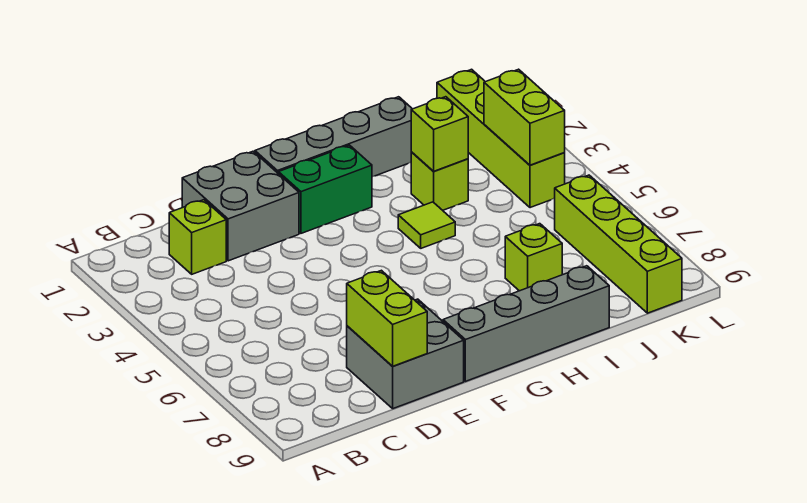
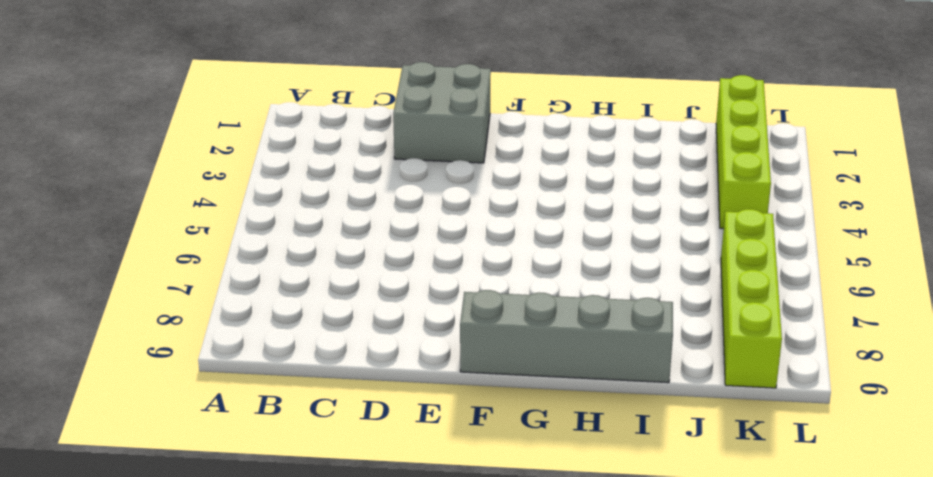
none -> lime brick C2 level 1
none -> grey brick D8:E9 level 1
none -> grey brick F1:I1 level 1

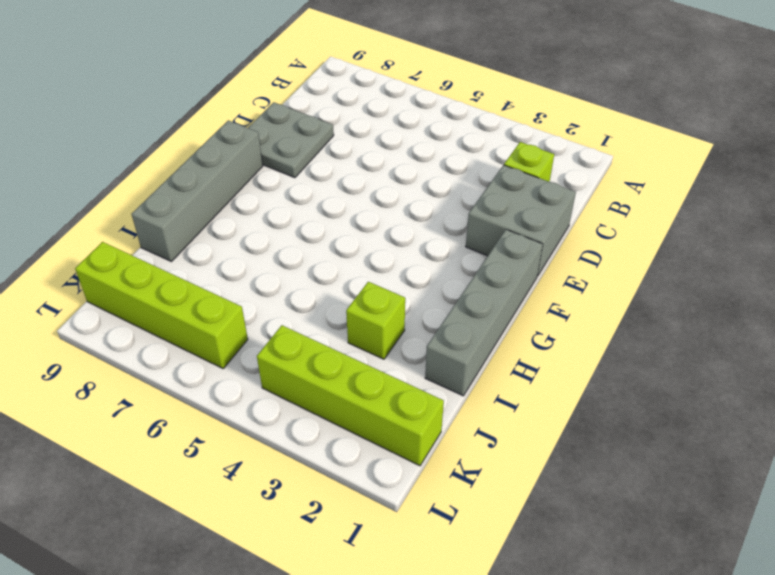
grey plate D8:E9 level 1 -> grey brick D8:E9 level 1
none -> green brick F2:G2 level 1
none -> lime tile H4 level 1
none -> lime brick I7 level 1

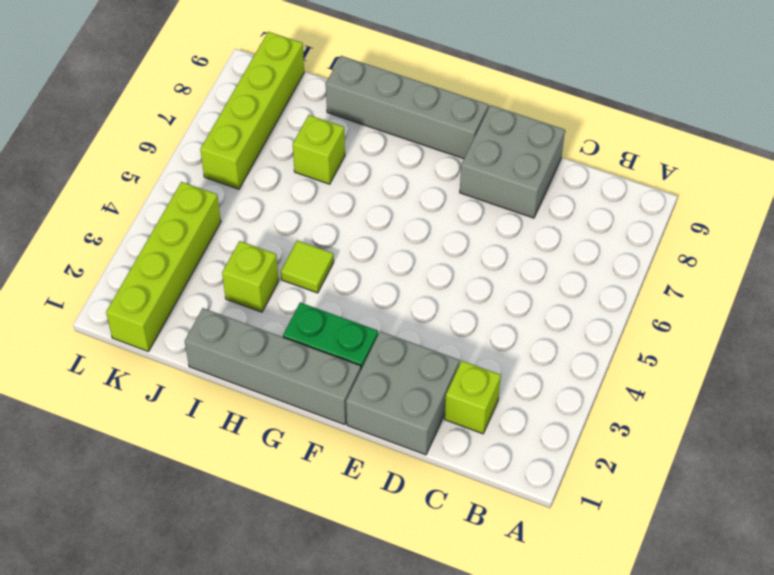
none -> lime brick D8:D9 level 2
none -> lime brick I3 level 2
none -> lime brick K3:K4 level 2

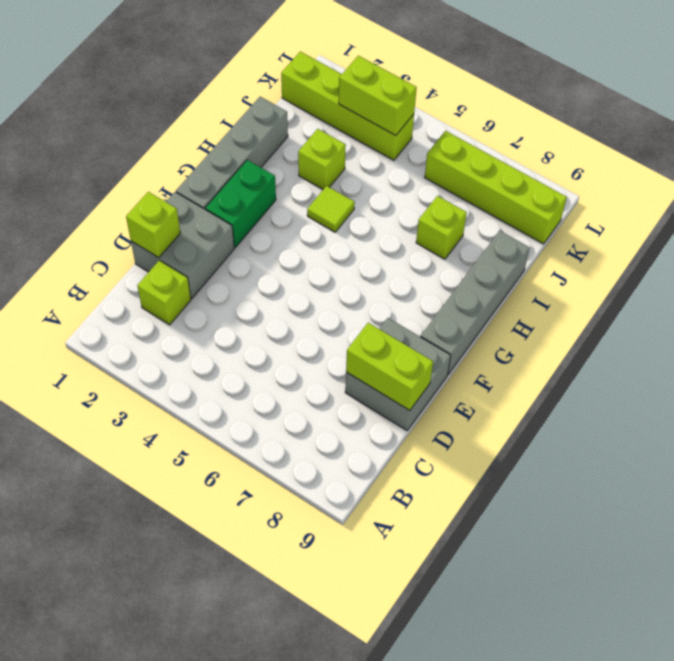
lime brick D1 level 2 -> lime brick I3 level 2

